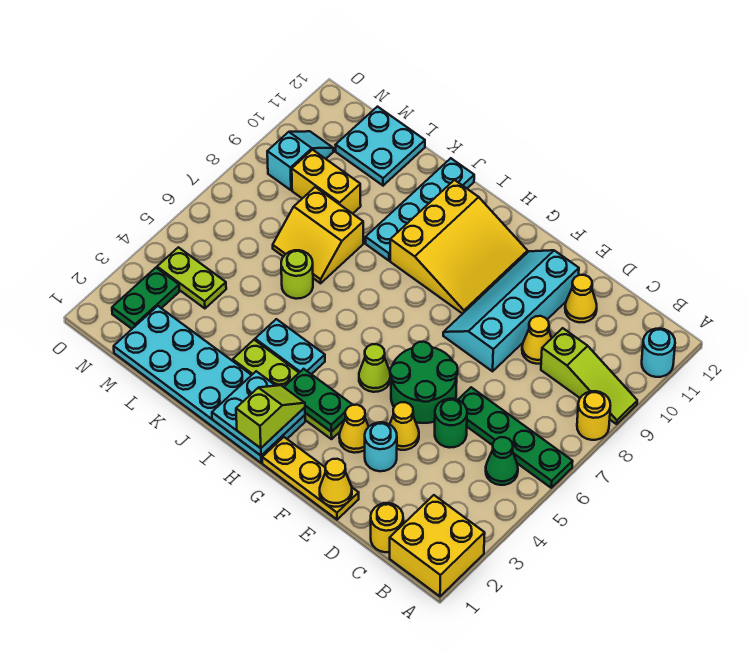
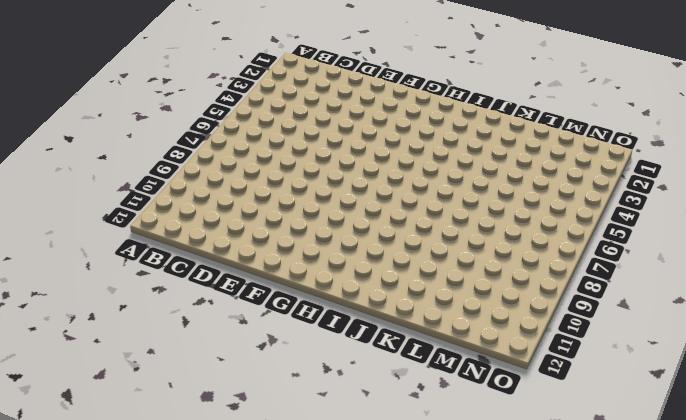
none -> yellow brick A1:B2 level 1
none -> green plate A6:D6 level 1
none -> yellow round brick A8 level 1
none -> lime slope A9:C9 level 1 top C

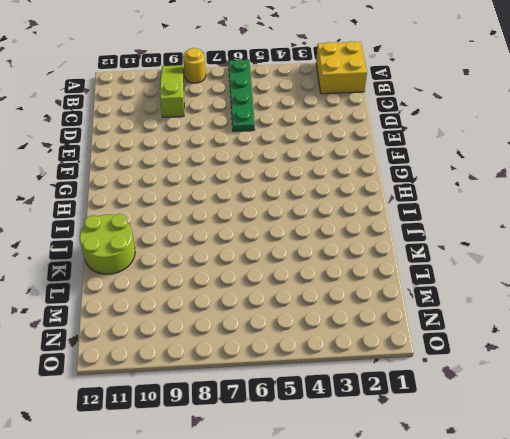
lime round brick J11:K12 level 1 -> cyan plate J9:J12 level 1
none -> cyan round brick A11 level 1
none -> green cone B5 level 1
none -> yellow round brick C1 level 1
none -> green round brick D5 level 1

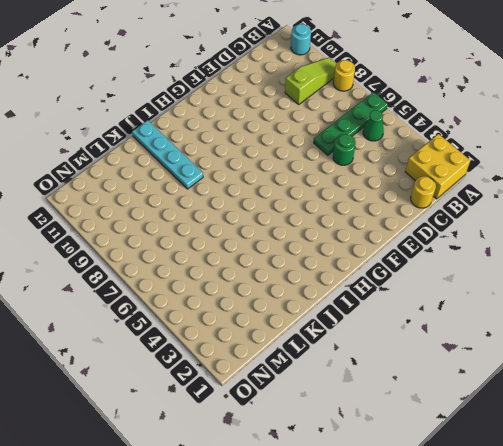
none -> yellow cone D9 level 1
none -> yellow cone D11 level 1
none -> yellow plate E1:G1 level 1
none -> cyan round brick E3 level 1

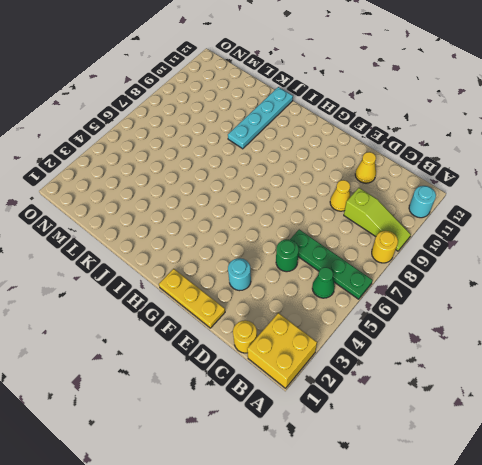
none -> yellow cone E4 level 1
none -> green round brick E5:F6 level 1
none -> cyan slope E8:F11 level 1 top E
none -> yellow cone F3 level 1

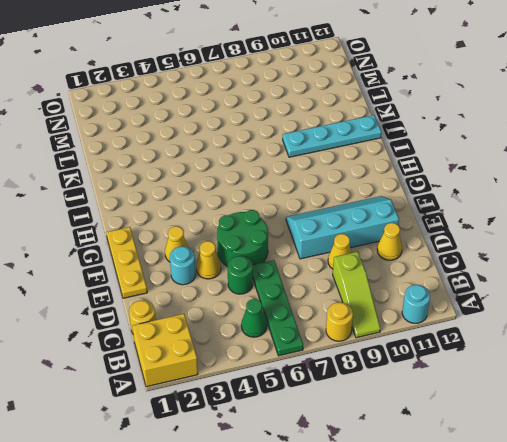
none -> lime plate G3:J3 level 1
none -> lime cone G5 level 1
none -> yellow slope G9:I11 level 1 top I
none -> cyan plate H1:M2 level 1

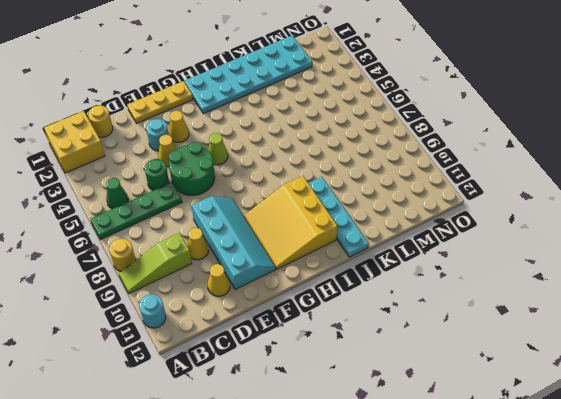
none -> lime plate G3:J3 level 1
none -> cyan plate I4:J4 level 1
none -> lime round brick K6 level 1
none -> yellow slope K7:L8 level 1 top 8

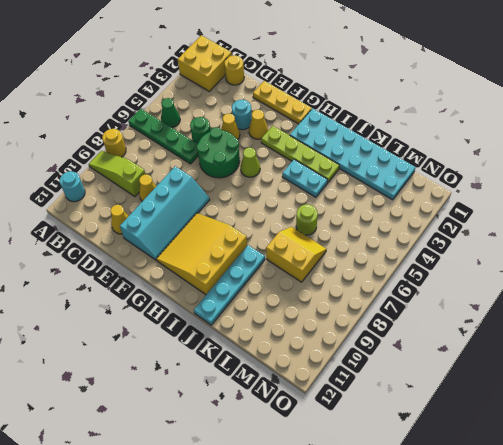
none -> yellow brick L9:M9 level 1
none -> cyan plate L11:M12 level 1
none -> lime plate M4:N4 level 1
none -> green plate N2:N3 level 1

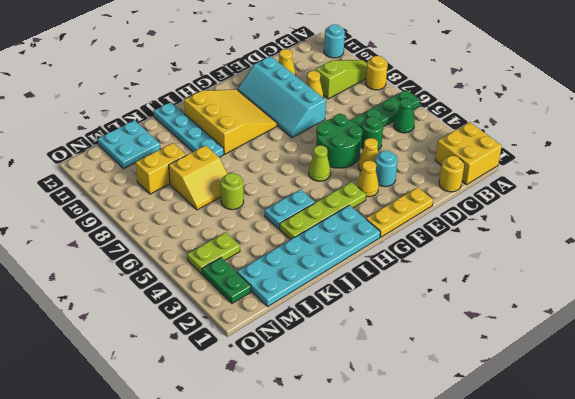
none -> cyan slope N9:N10 level 1 top 9
none -> yellow cone E1 level 2
none -> green plate G3:H3 level 2
none -> cyan plate H1:I2 level 2

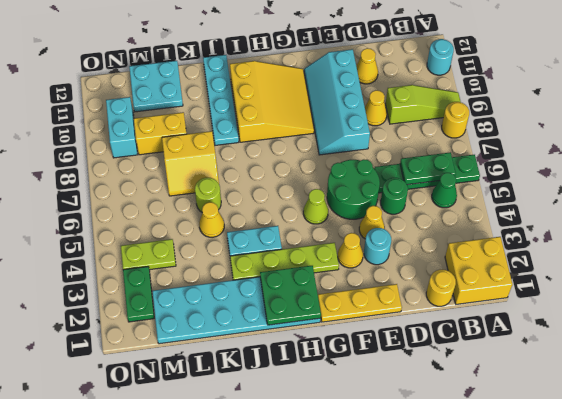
green plate B6:C6 level 2 -> green plate G3:H3 level 2
green plate H1:I2 level 2 -> cyan plate H1:I2 level 2
yellow cone K5 level 1 -> yellow cone E1 level 2
cyan brick N9:N10 level 1 -> cyan slope N9:N10 level 1 top 9
none -> lime slope H1:H2 level 3 top 1

